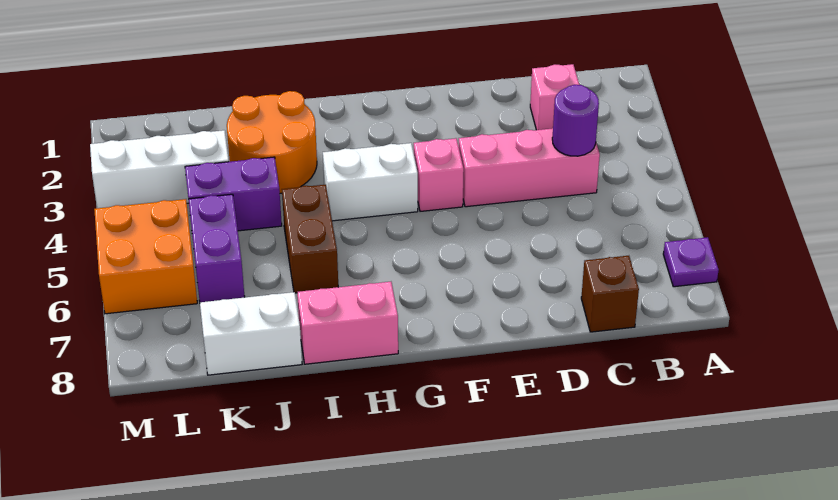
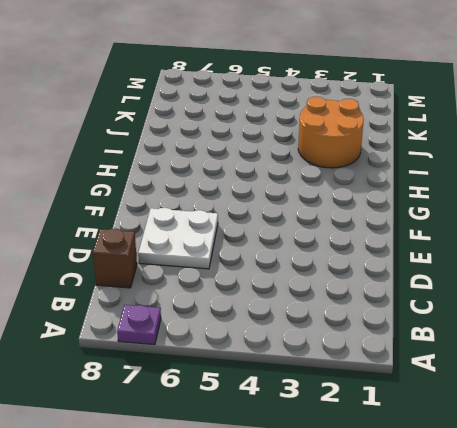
white plate D6:E7 level 1 -> none
none -> pink brick C2 level 1
none -> pink brick C4:E4 level 1
none -> pink brick F4 level 1

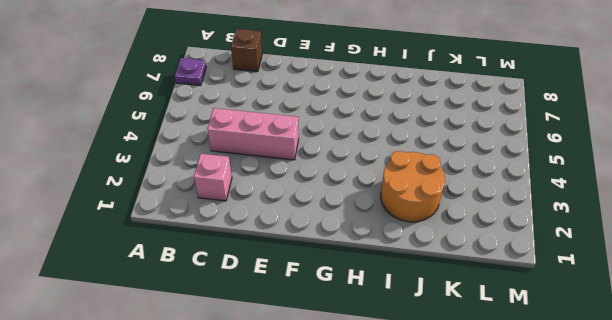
none -> pink brick F4 level 1
none -> white brick G4:H4 level 1
none -> pink brick H8:I8 level 1

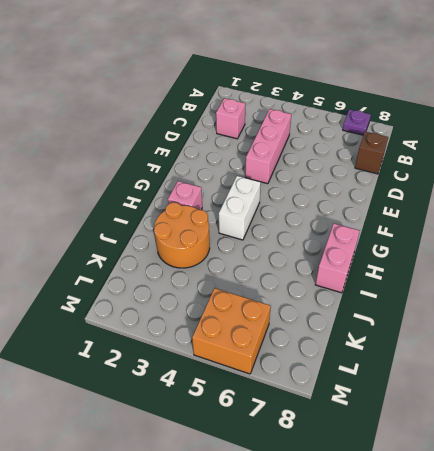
pink brick H2 level 1 -> pink brick F4 level 1
none -> brown brick I5:I6 level 1
none -> purple brick J4:K4 level 1
none -> white brick J8:K8 level 1

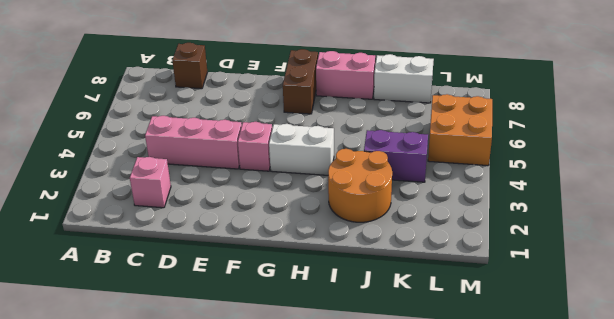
brown brick G7:G8 level 1 -> brown brick I5:I6 level 1
none -> purple plate A7 level 1
none -> white brick K3:M3 level 1
none -> purple brick K5:K6 level 1

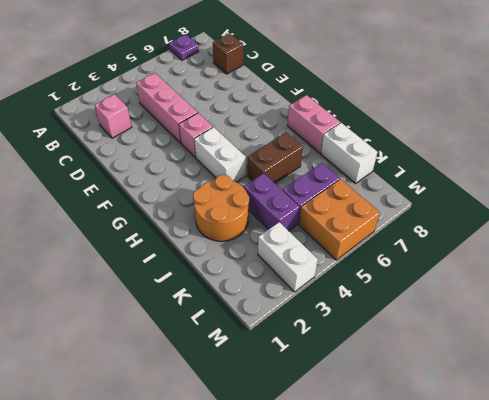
white brick L3:M3 level 1 -> white brick K3:M3 level 1
none -> purple round brick C4 level 2

